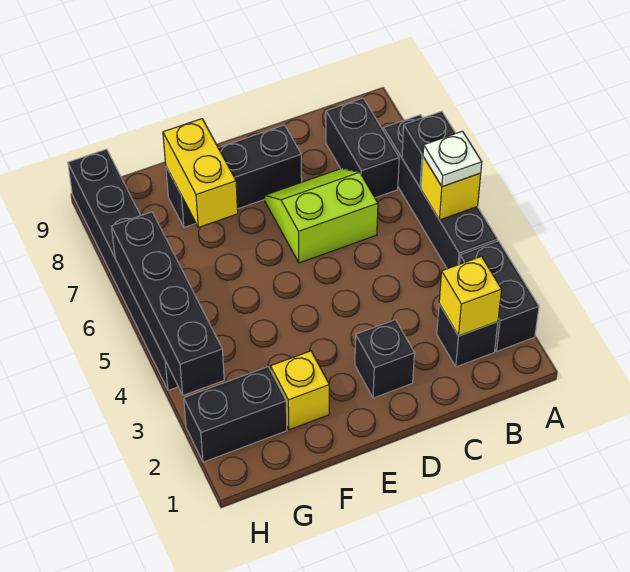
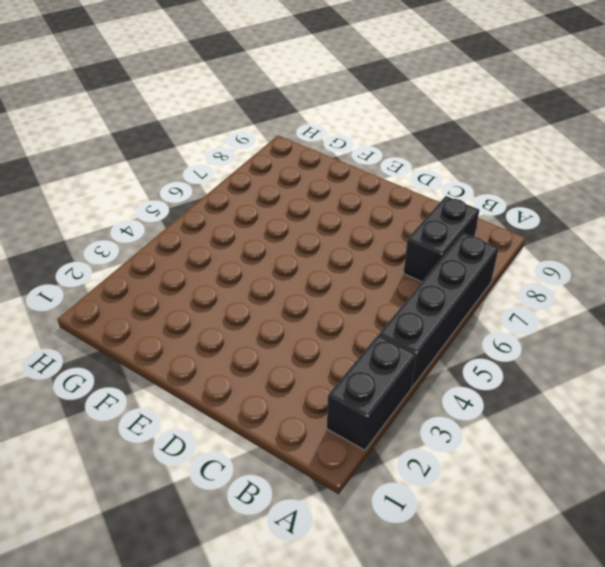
none -> black brick B2 level 1
none -> lime slope C6:D7 level 1 top 6
none -> black brick D2 level 1

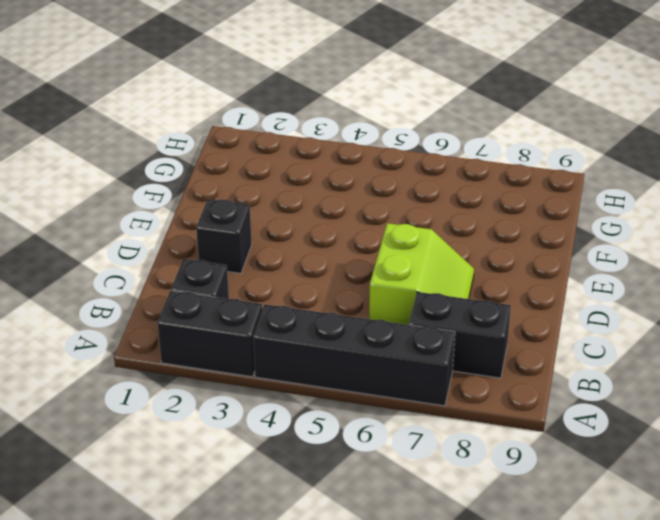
none -> black brick D8:F8 level 1
none -> yellow brick F2 level 1
none -> black brick G2:H2 level 1

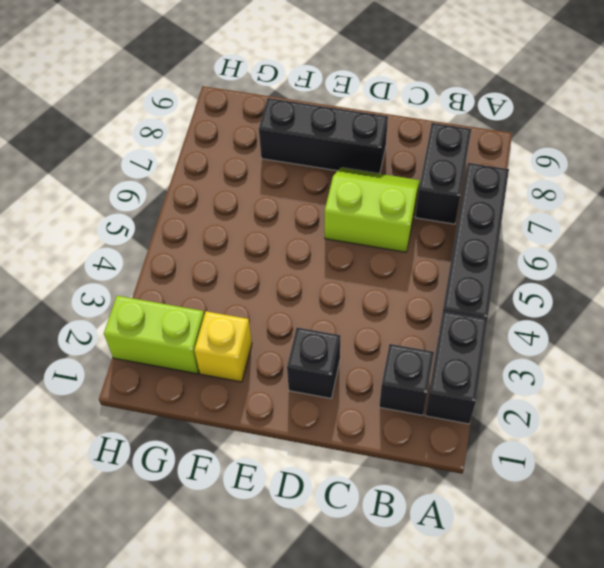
lime brick G2:H2 level 1 -> black brick G2:H2 level 1
none -> black brick H4:H9 level 1
none -> yellow brick A5 level 2
none -> black brick A6 level 2

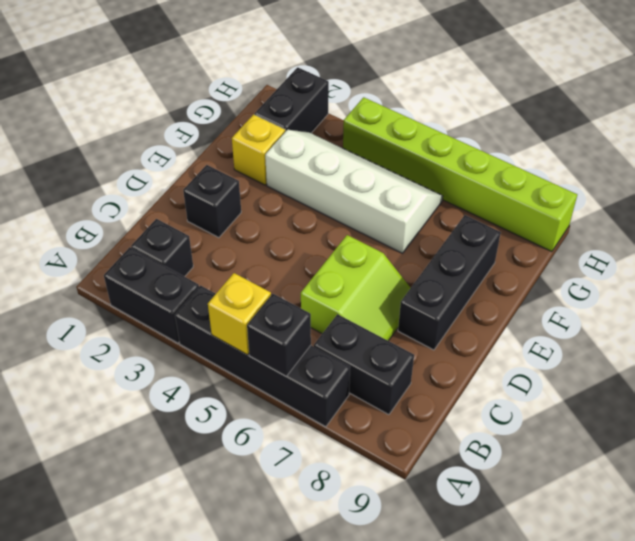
white slope F3:G6 level 1 top F -> none
lime brick H4:H9 level 1 -> black brick H4:H9 level 1
none -> yellow brick B2 level 2
none -> yellow brick F7:F8 level 2
none -> black brick H3:H6 level 2

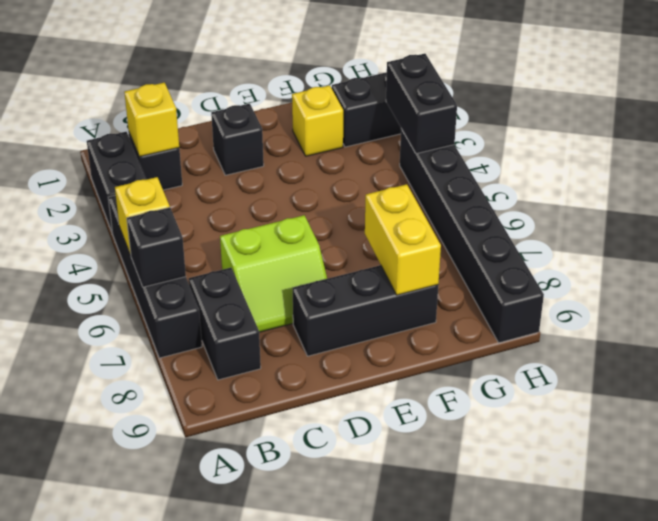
black brick H3:H4 level 2 -> black brick H3:H6 level 2
none -> white plate A5 level 3

